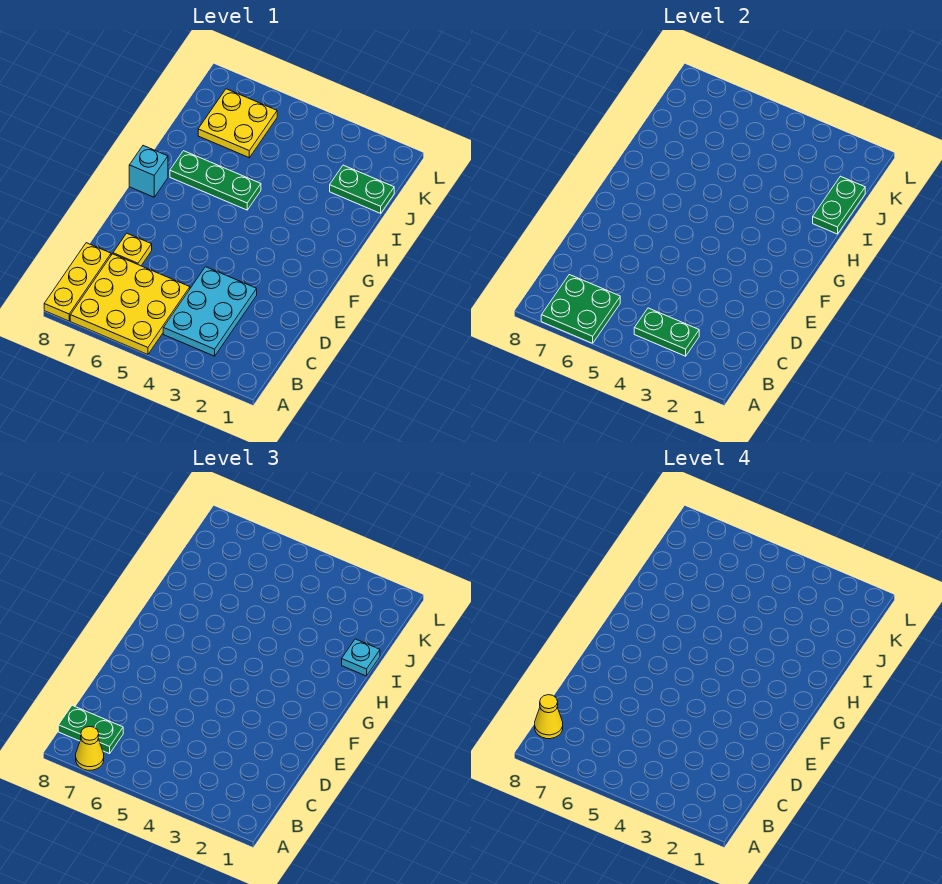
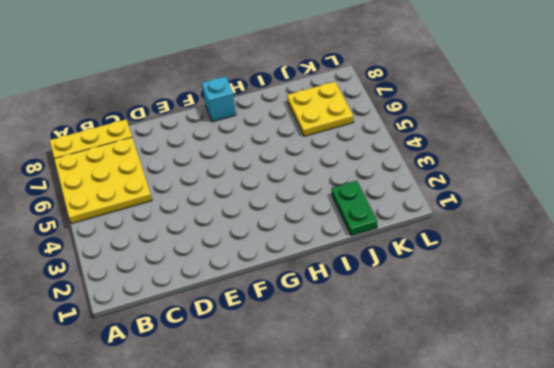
none -> cyan plate B3:D4 level 1
none -> yellow plate D7 level 1
none -> green plate H5:H7 level 1

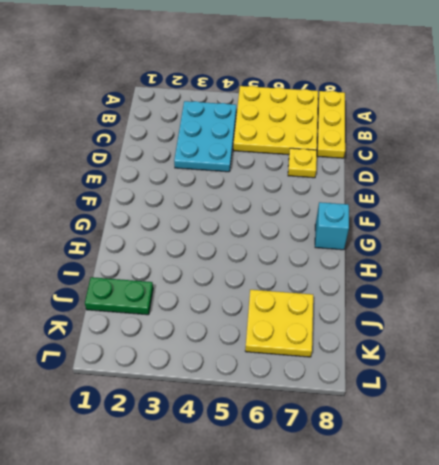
none -> green plate H5:H7 level 1
none -> green plate A6:B7 level 2
none -> green plate B3:B4 level 2

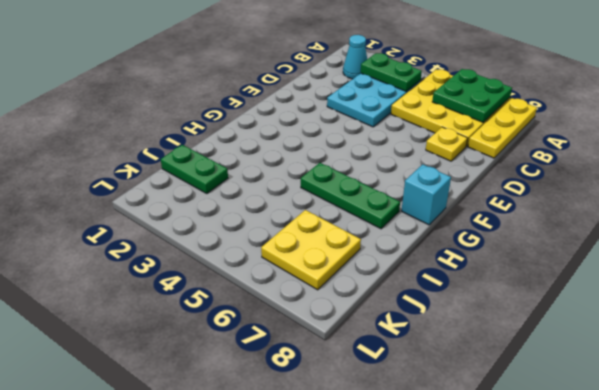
cyan cone B2 level 1 -> none
none -> green plate I1:J1 level 2
none -> yellow cone A7 level 3
none -> green plate B7:B8 level 3

